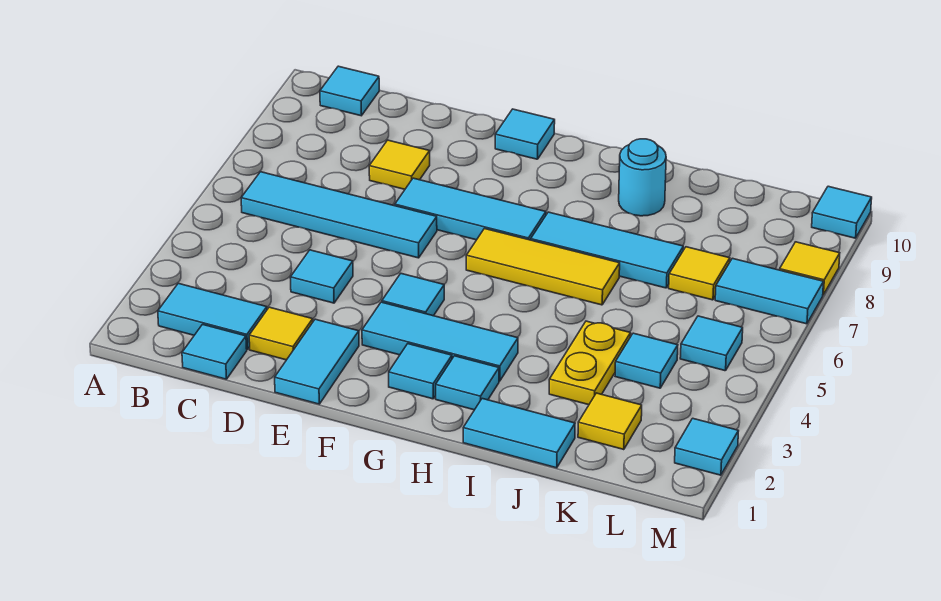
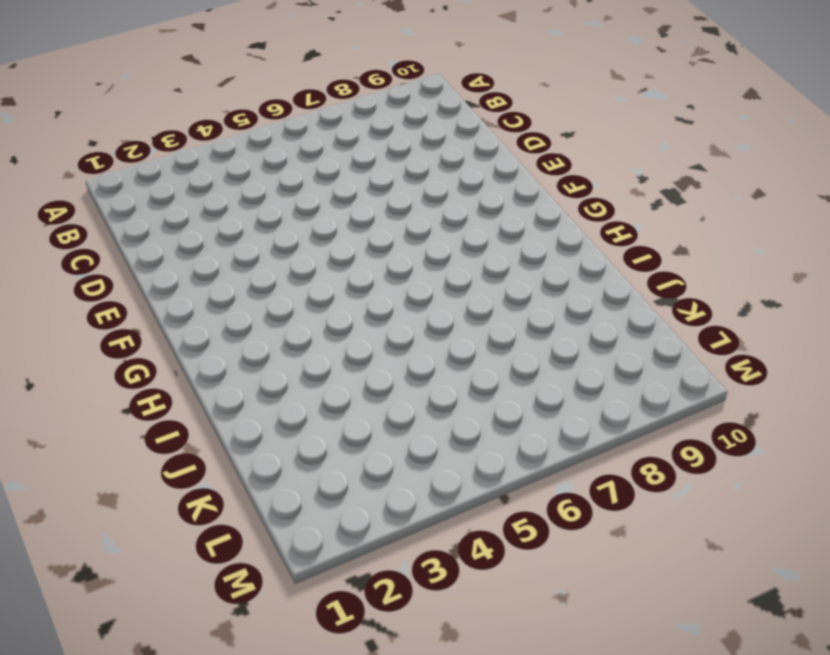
none -> cyan tile B2:C2 level 1
none -> cyan tile B6:E6 level 1
none -> cyan tile B10 level 1

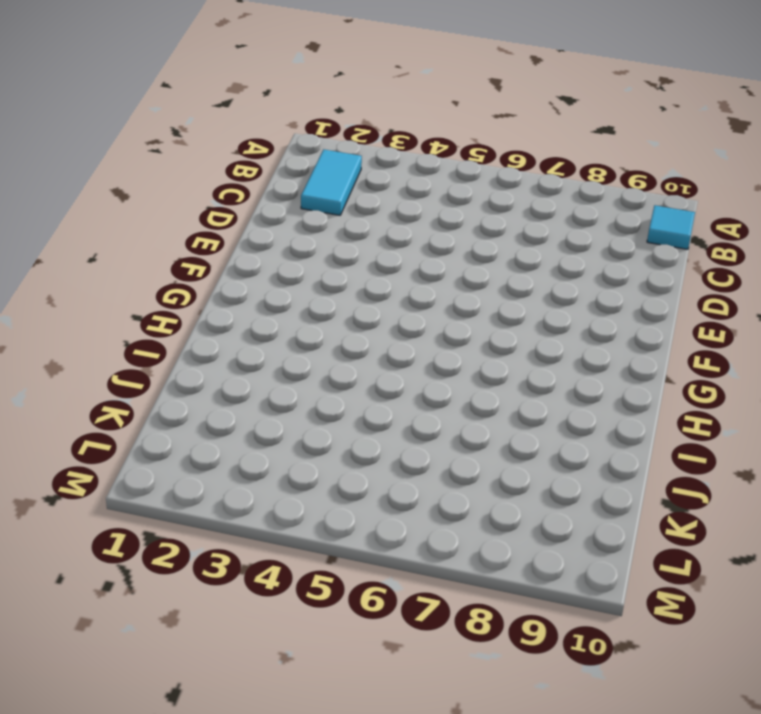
none -> cyan tile B6:E6 level 1
none -> cyan tile C1 level 1
none -> yellow tile D2 level 1

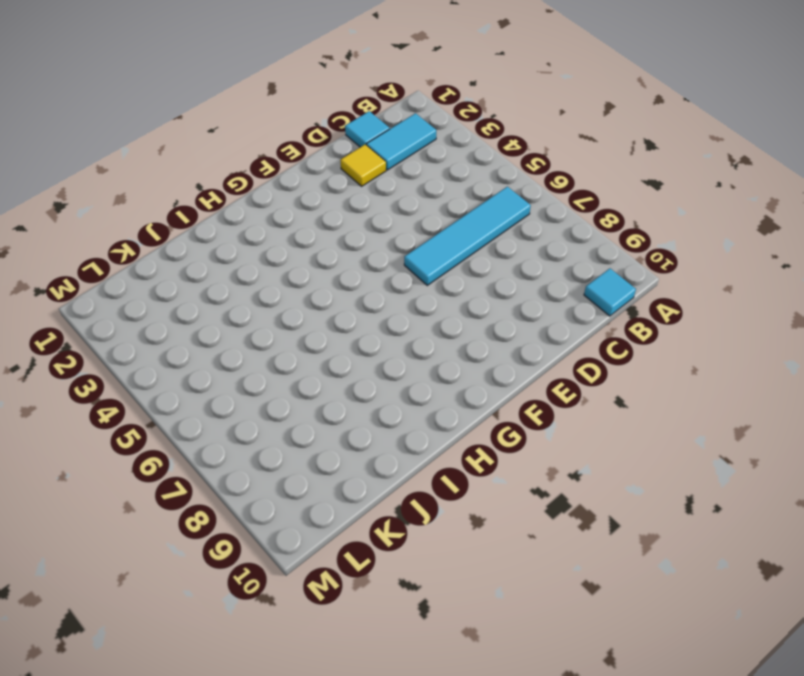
none -> cyan tile D4 level 1
none -> yellow tile D8 level 1
none -> cyan tile E1:E2 level 1

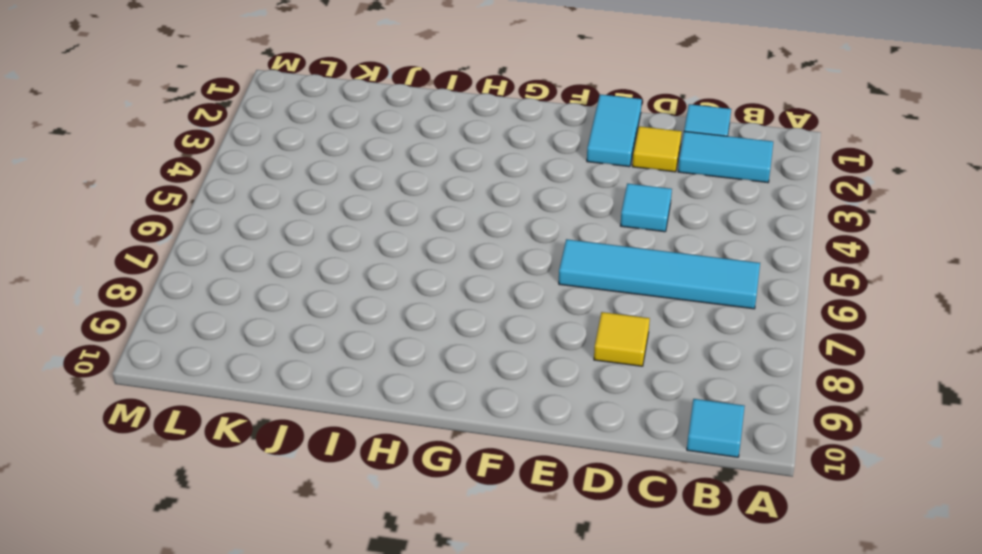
none -> cyan tile E7:G7 level 1
none -> cyan tile F3:H3 level 1
none -> cyan tile F4 level 1

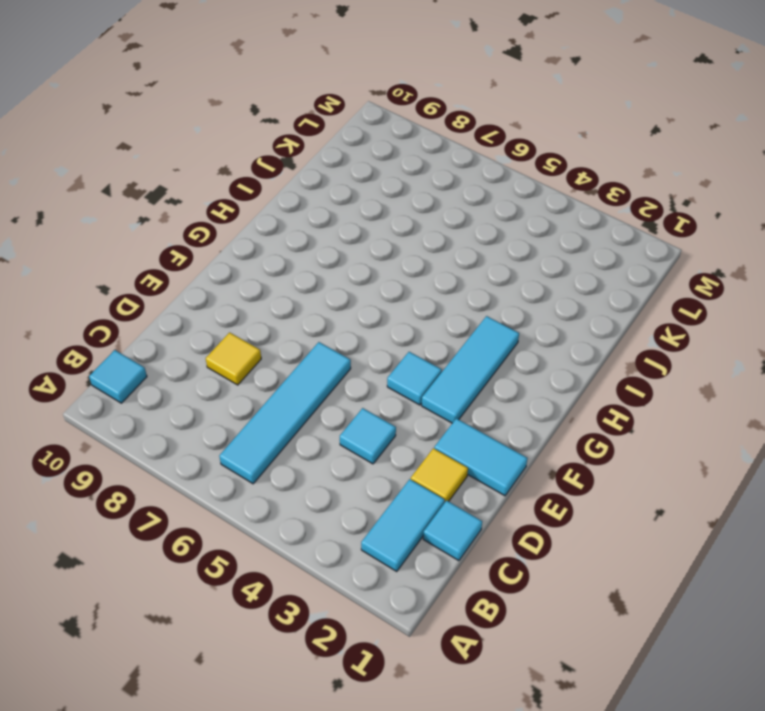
none -> cyan tile E7:G7 level 1
none -> cyan tile F10 level 1
none -> cyan tile G2 level 1

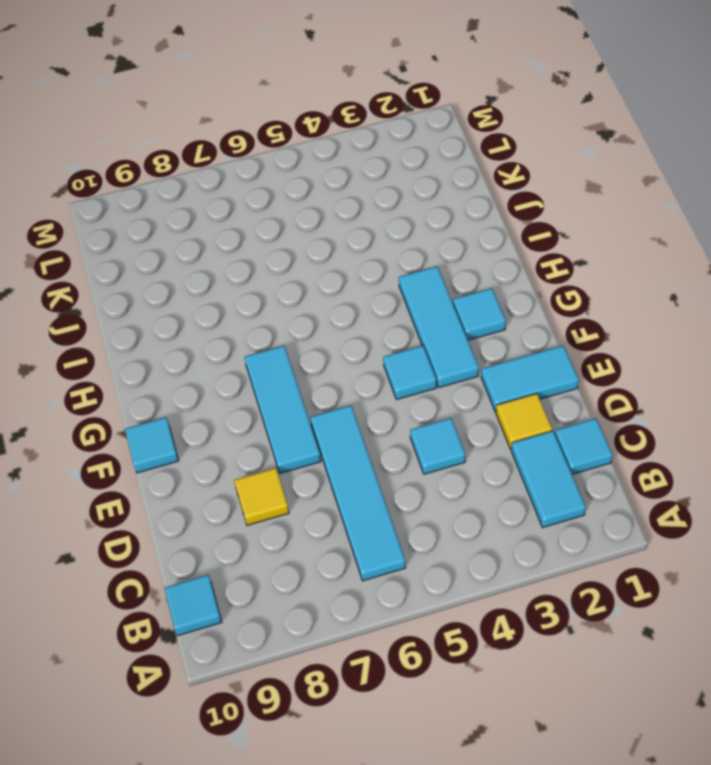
none -> yellow tile G6:I6 level 1
none -> cyan tile H2 level 1
none -> cyan tile H7:J7 level 1

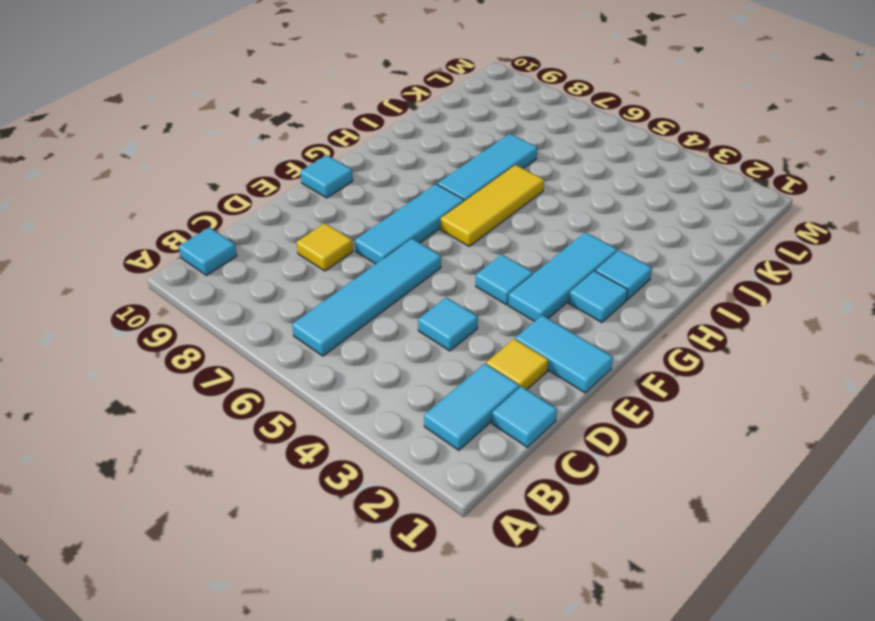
none -> cyan tile I1:J1 level 1
none -> cyan round brick I9 level 1
none -> yellow plate J3:J4 level 1

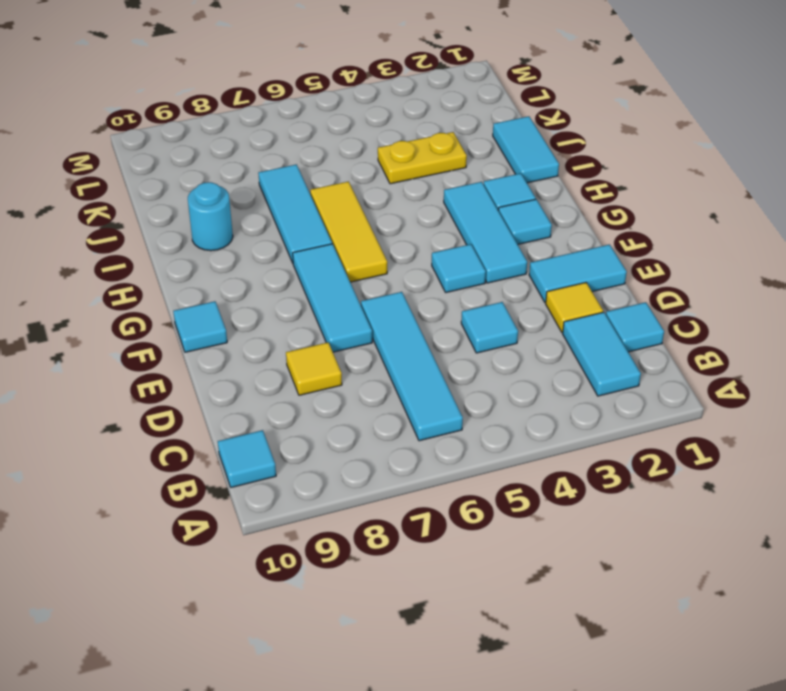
none -> yellow tile K2 level 1
none -> cyan tile K4 level 1
none -> yellow tile K7 level 1

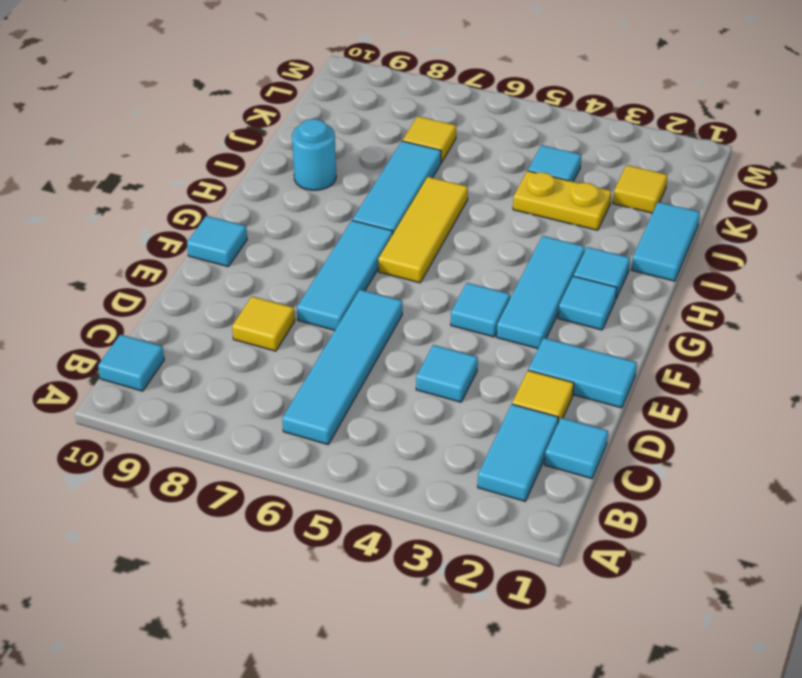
none -> cyan tile L5 level 1
none -> cyan tile L7:M7 level 1
none -> cyan tile M2 level 1

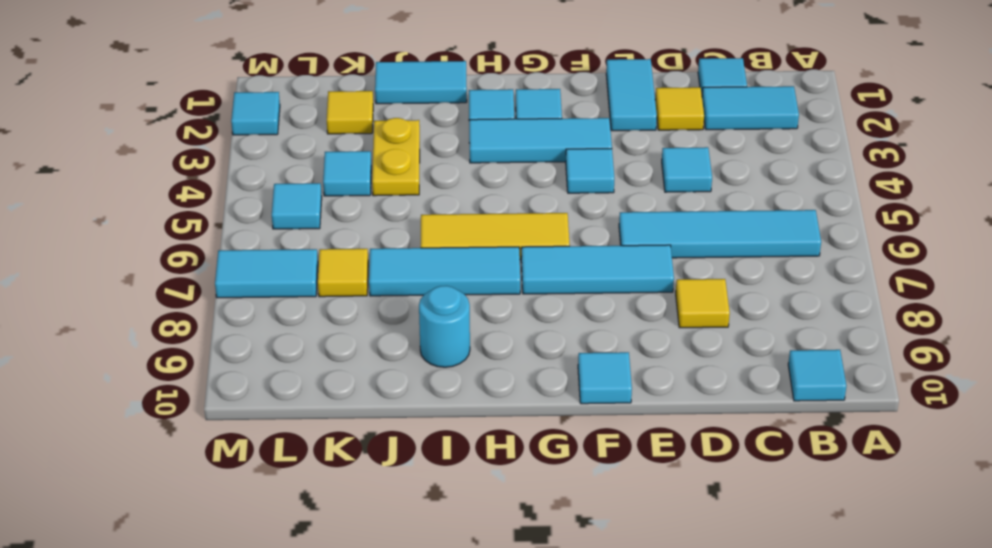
none -> yellow tile M8 level 1
none -> cyan tile M10 level 1

